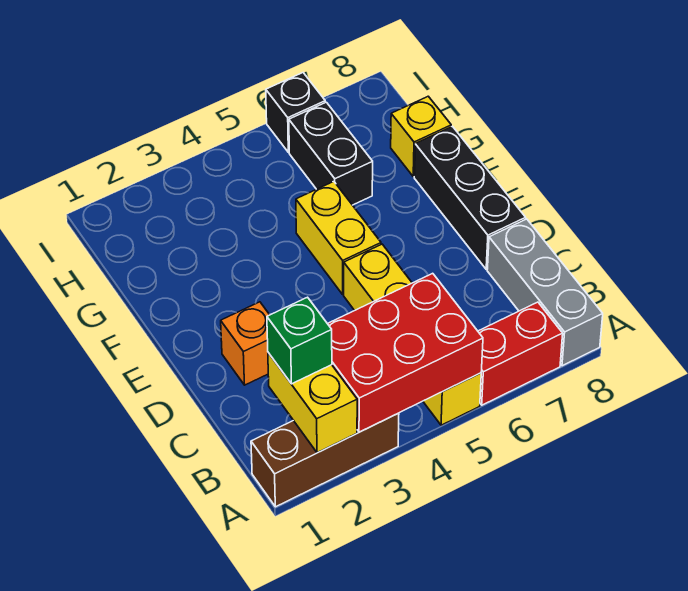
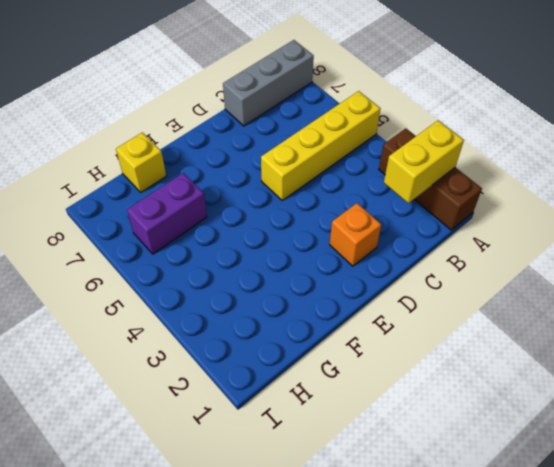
purple brick G6:H6 level 1 -> black brick G6:H6 level 1
none -> red brick A6:A7 level 1
none -> black brick D8:F8 level 1
none -> yellow brick E5:F5 level 1

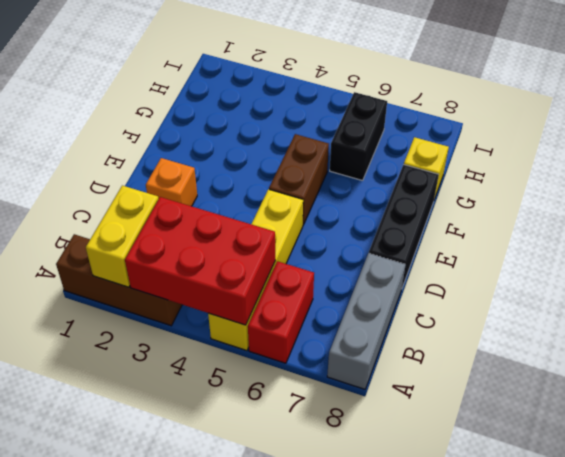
red brick A6:B6 level 1 -> red brick A6:A7 level 1
brown brick E5:F5 level 1 -> yellow brick E5:F5 level 1
none -> black brick I6 level 1
none -> green brick B2 level 3

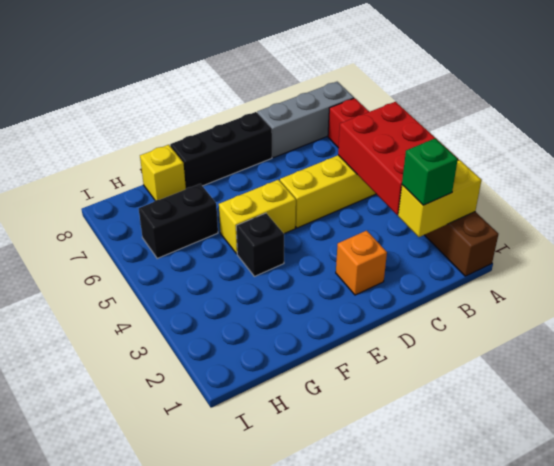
black brick F4 level 1 -> black brick I6 level 1

